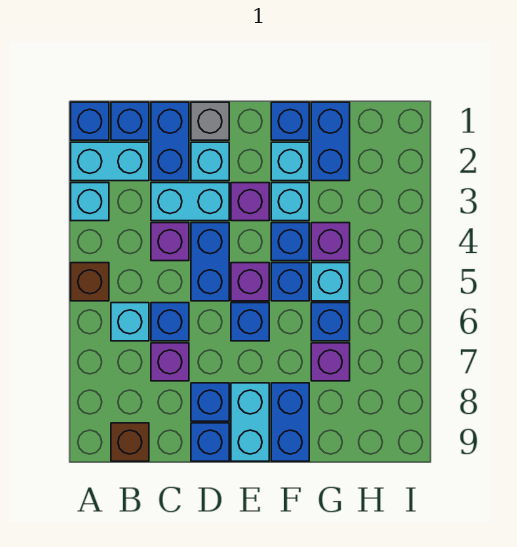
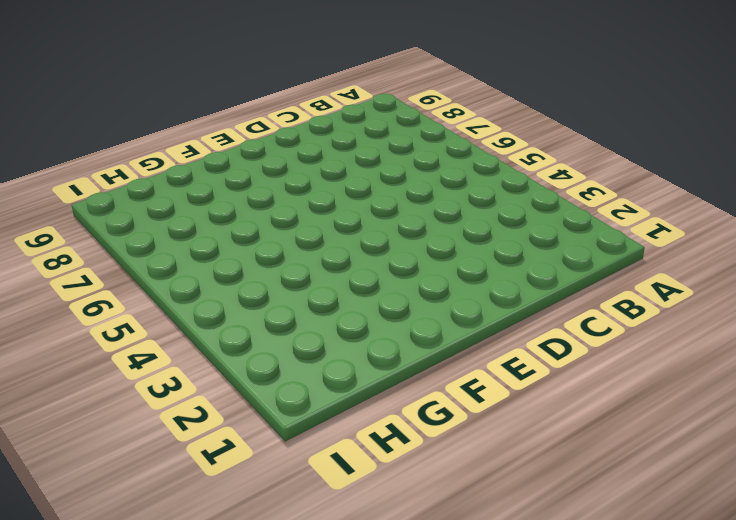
none -> blue brick A1 level 1
none -> cyan brick A2:B2 level 1
none -> cyan brick A3 level 1
none -> brown brick A5 level 1

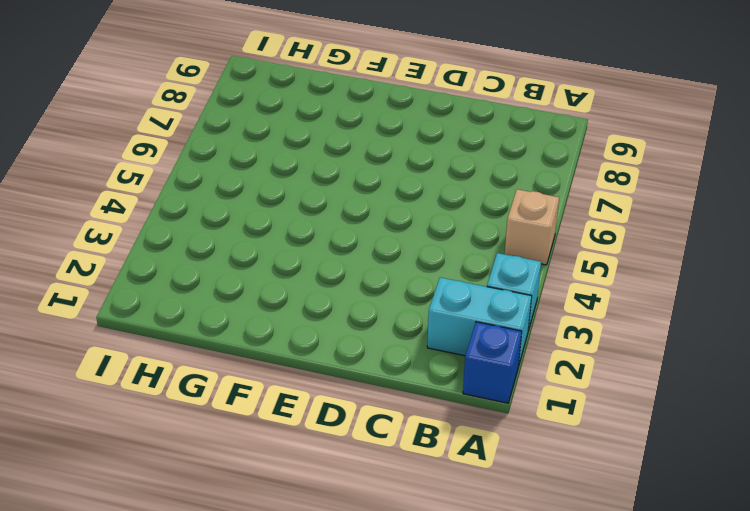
tan brick A5 level 1 -> brown brick A5 level 1
none -> blue brick B1 level 1
none -> cyan brick B6 level 1
none -> brown brick B9 level 1
none -> blue brick C1:C2 level 1

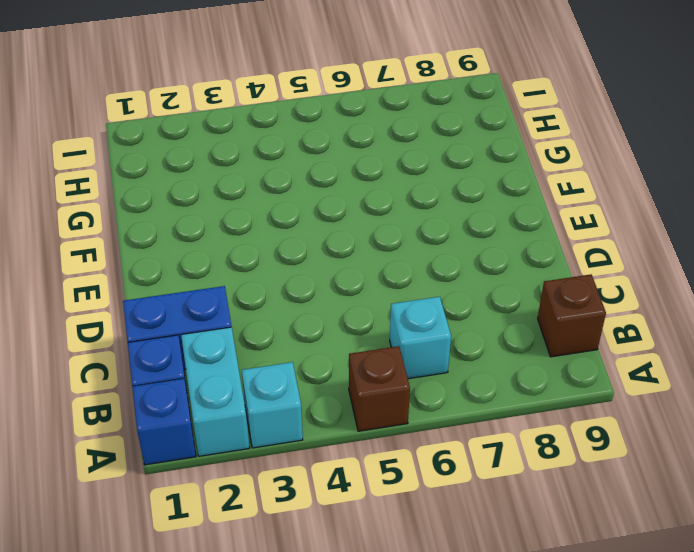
none -> cyan brick C3:D3 level 1
none -> purple brick C4 level 1
none -> blue brick C6 level 1
none -> purple brick C7 level 1

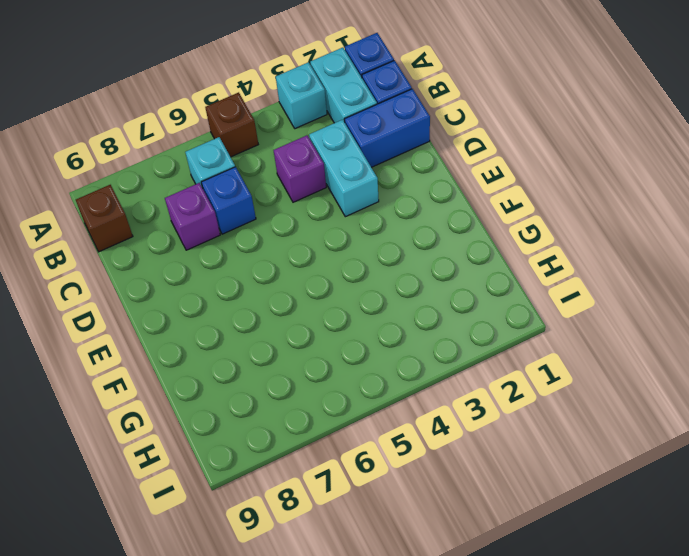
none -> grey brick D1 level 1
none -> cyan brick D2 level 1
none -> blue brick D4:D5 level 1
none -> blue brick D8 level 1

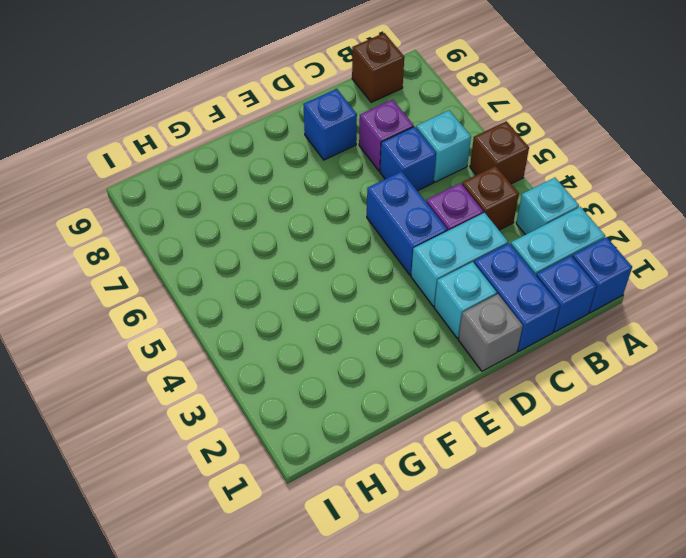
brown brick B4 level 1 -> none
none -> blue brick D9 level 1
none -> purple brick E3 level 1
none -> purple brick E5 level 1
none -> blue brick E6 level 1

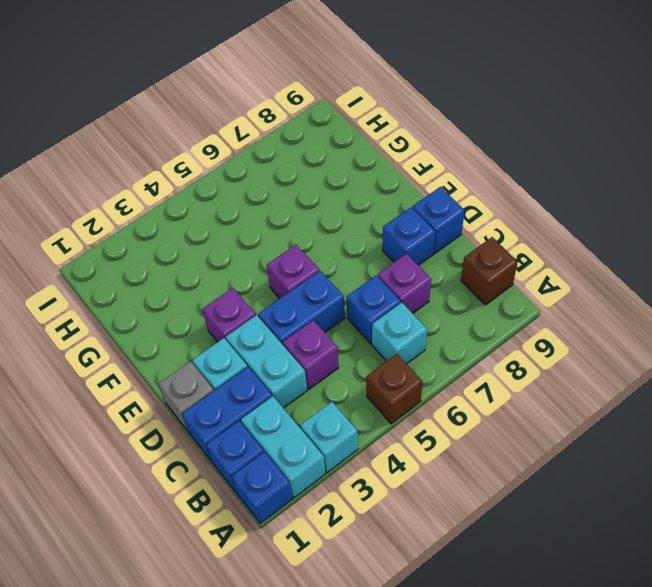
none -> blue brick E6 level 1
none -> cyan brick E8:E9 level 1
none -> blue brick F1 level 1
none -> cyan brick F2 level 1

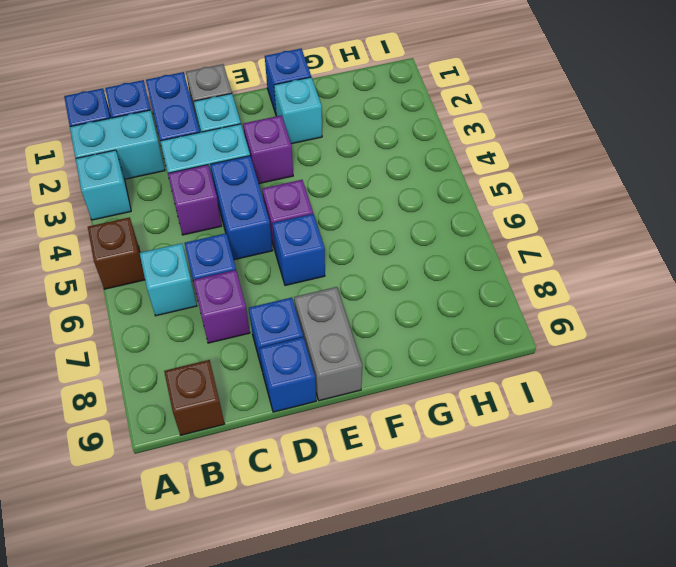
grey brick E8:E9 level 1 -> cyan brick E8:E9 level 1
none -> cyan brick F3 level 1
none -> blue brick F4 level 1
none -> blue brick F5 level 1
none -> blue brick F8:F9 level 1

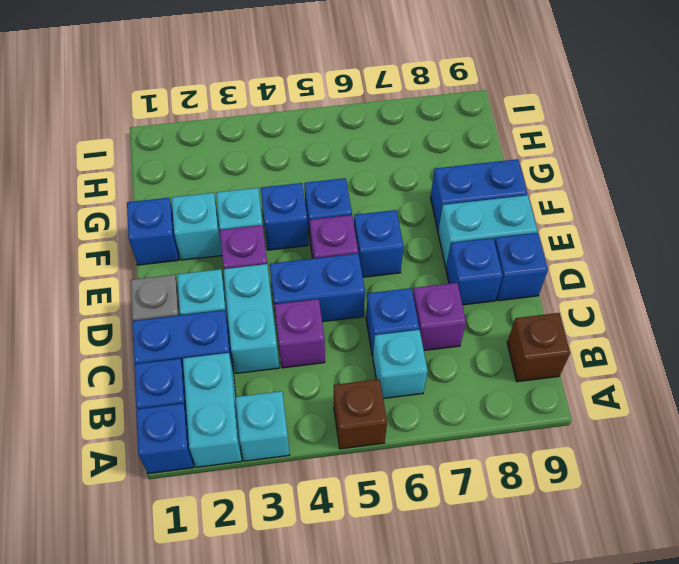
none -> blue brick G1:G2 level 1
none -> purple brick G4 level 1
none -> cyan brick G5 level 1
none -> blue brick G6 level 1

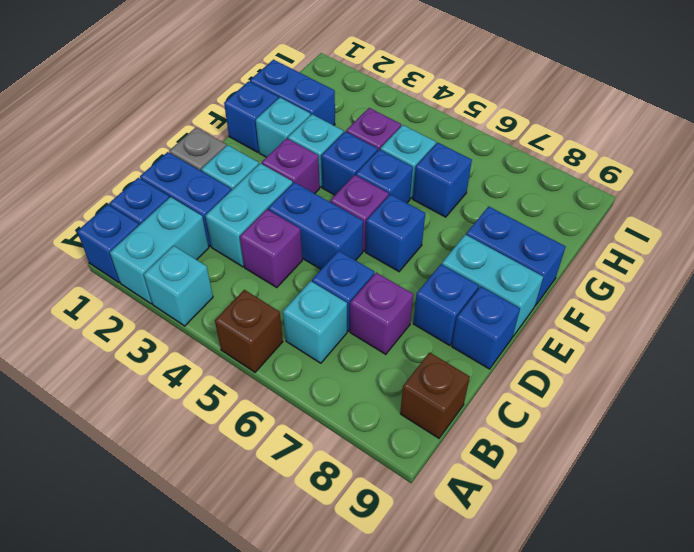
none -> purple brick G7 level 1

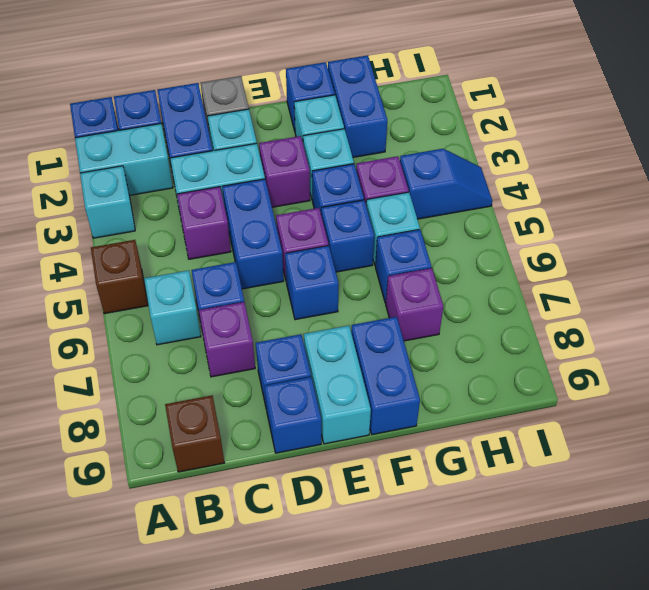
blue slope H4:I4 level 1 top H -> none

